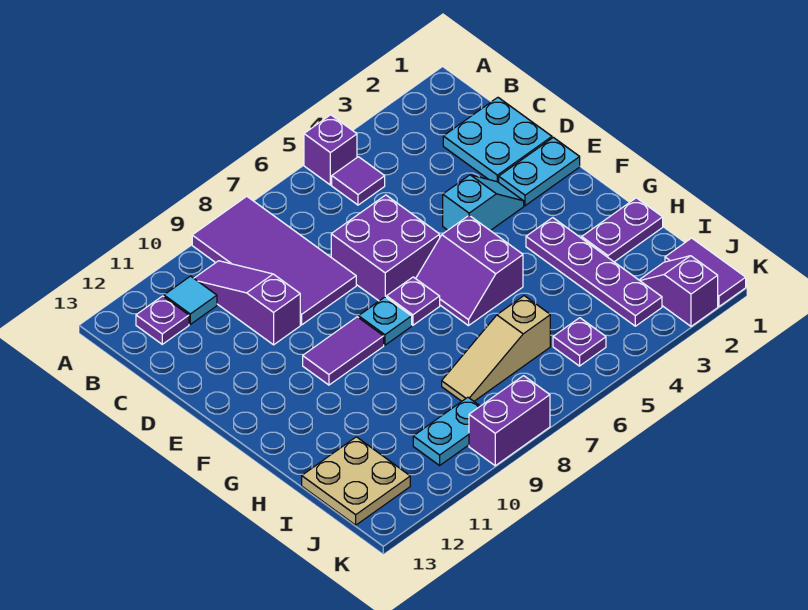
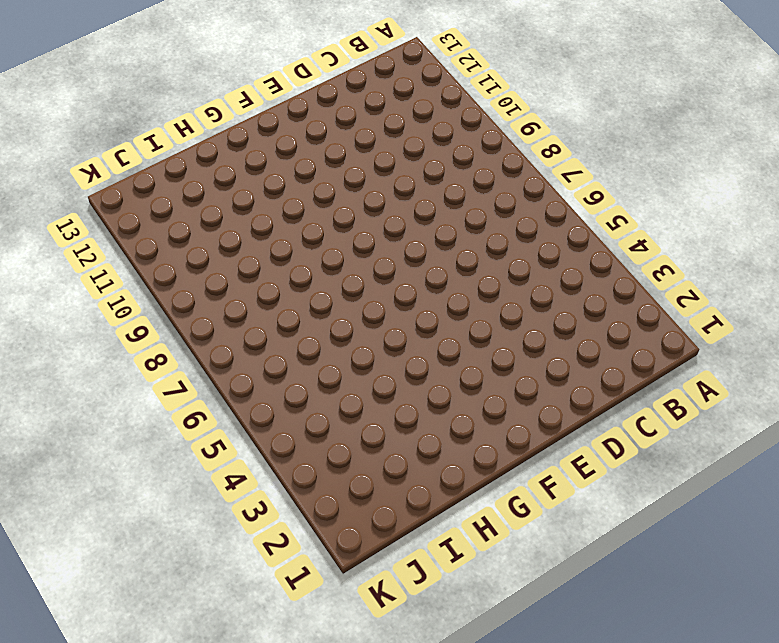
none -> purple brick A5 level 1
none -> purple tile A8:D9 level 1
none -> purple tile B5 level 1

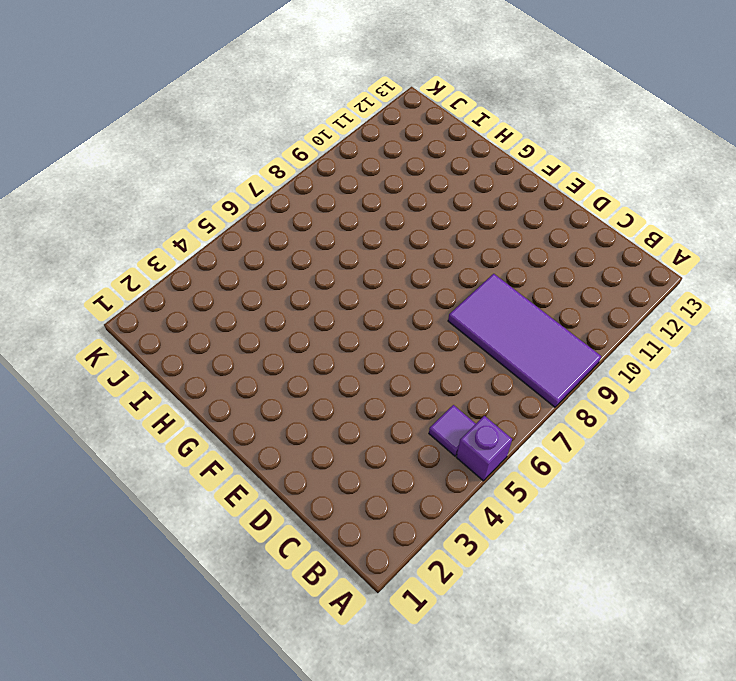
none -> purple slope B10:D10 level 1 top D
none -> cyan tile B11 level 1
none -> purple plate B12 level 1

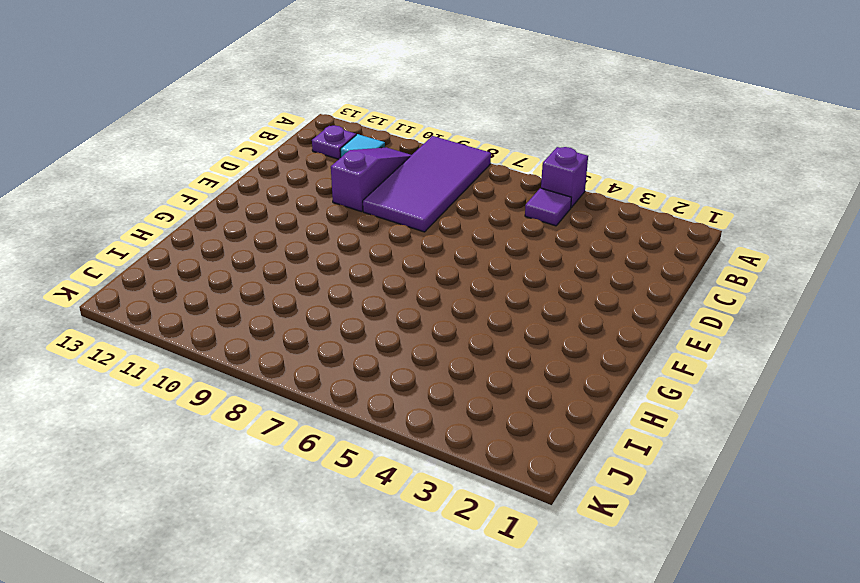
none -> cyan plate C1:D2 level 1
none -> purple brick D6:E7 level 1
none -> cyan plate E1:E2 level 1

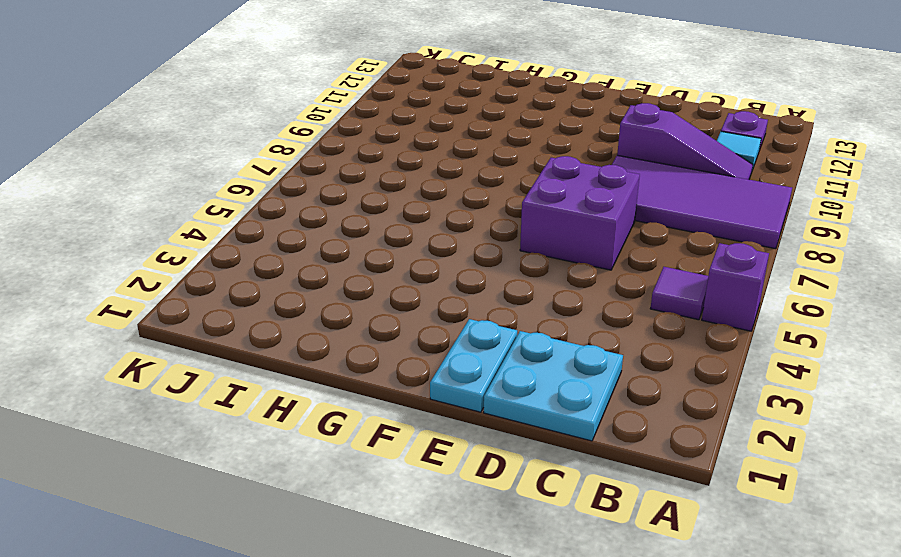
none -> cyan slope E3:E4 level 1 top 4
none -> purple slope F5:G6 level 1 top 5
none -> purple plate F7 level 1

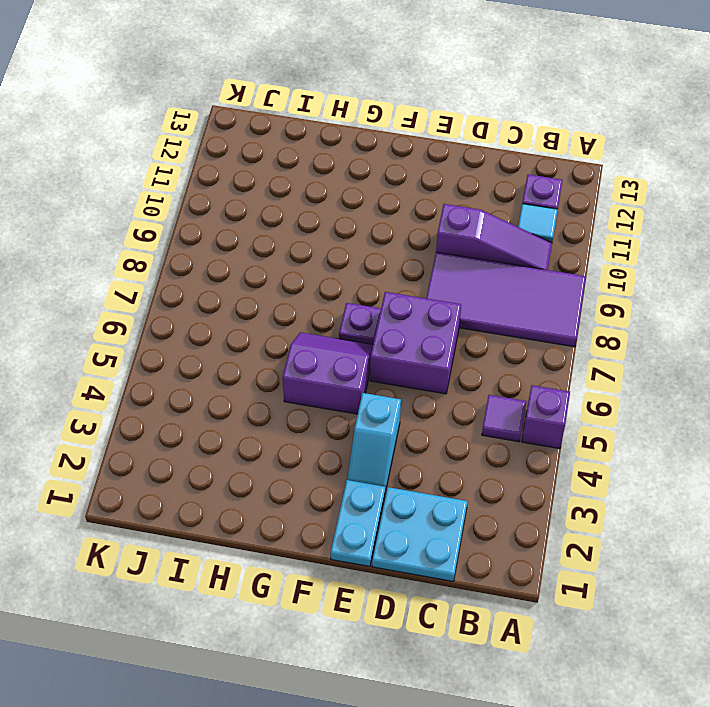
none -> cyan plate F8 level 1
none -> purple tile F9:F10 level 1
none -> purple plate G3:J3 level 1

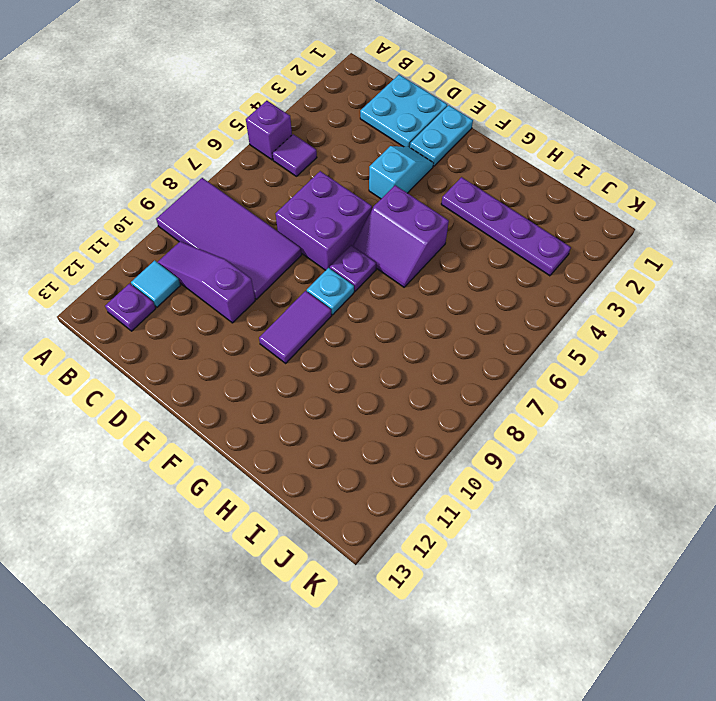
none -> purple plate H1:H2 level 1
none -> tan slope I6:I8 level 1 top 6
none -> tan plate I12:J13 level 1

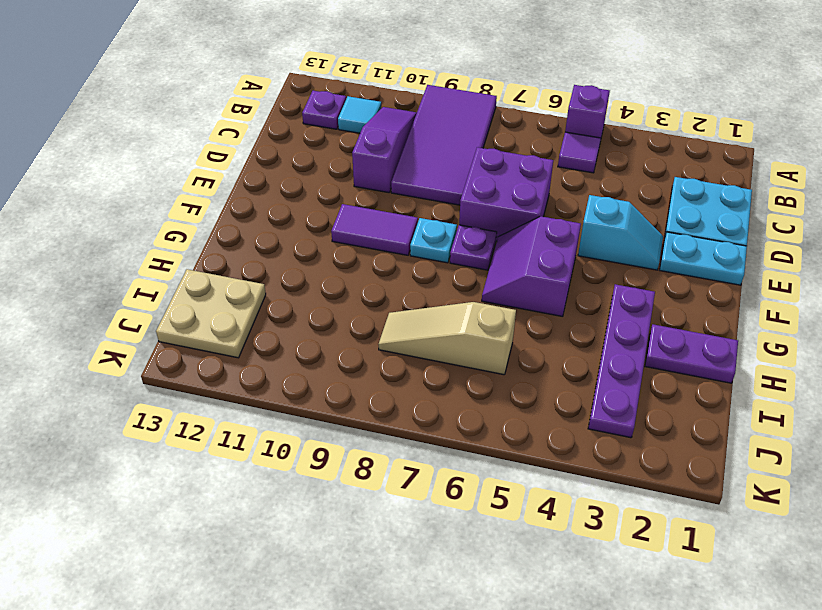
none -> purple tile J1:K1 level 1
none -> purple slope J2:K2 level 1 top K
none -> purple plate J5 level 1

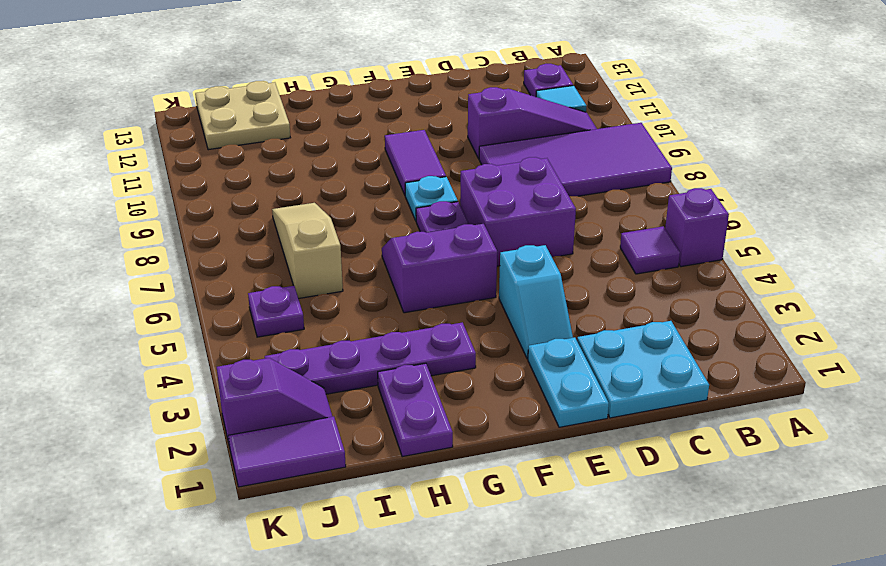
none -> cyan plate J9:J10 level 1
none -> purple brick K8:K9 level 1

